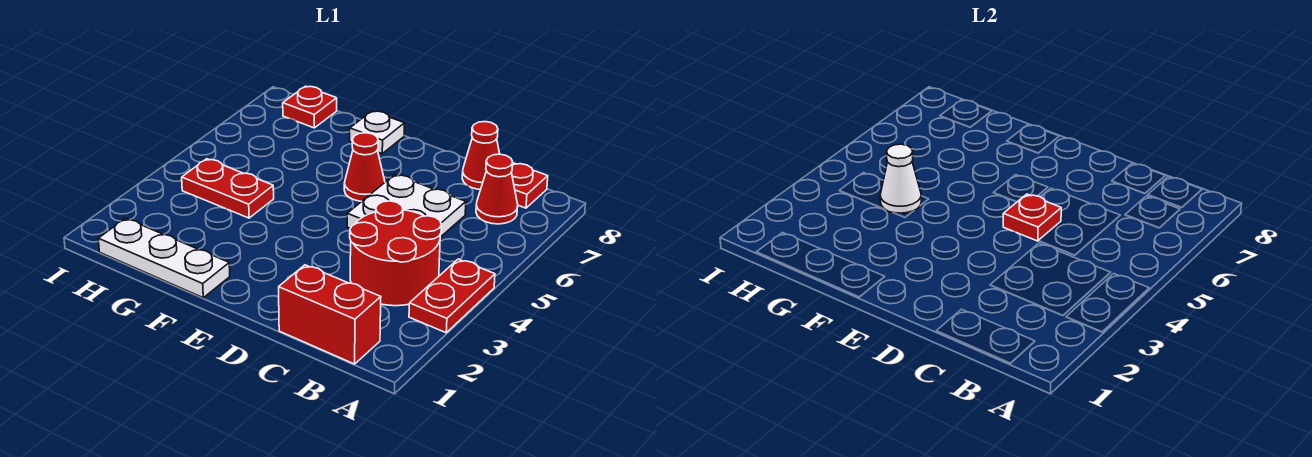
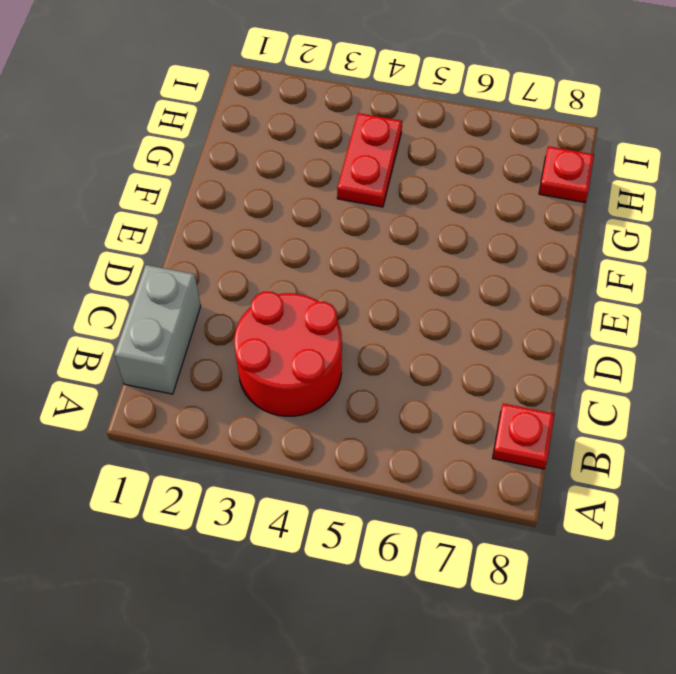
grey brick B1:C1 level 1 -> red brick B1:C1 level 1
none -> red plate A3:A4 level 1
none -> red cone B7 level 1
none -> white plate C5:D6 level 1

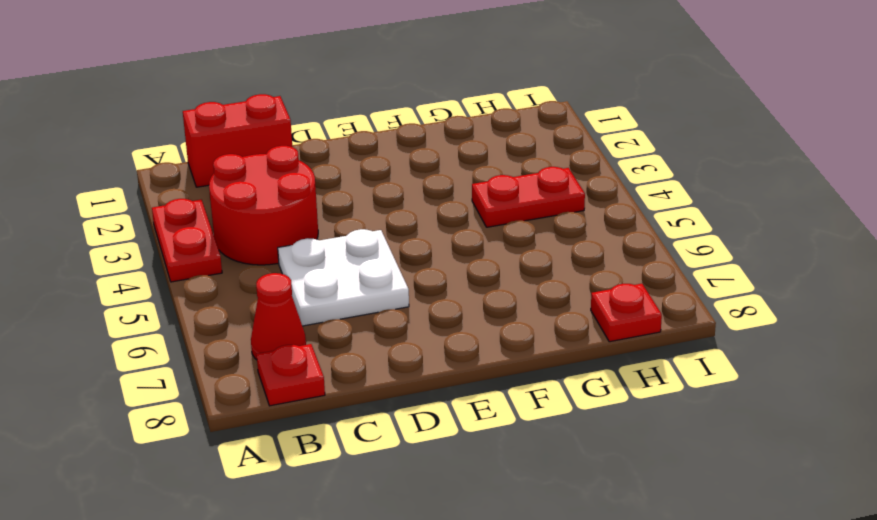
none -> red cone C8 level 1
none -> red cone E6 level 1
none -> white plate F1:H1 level 1

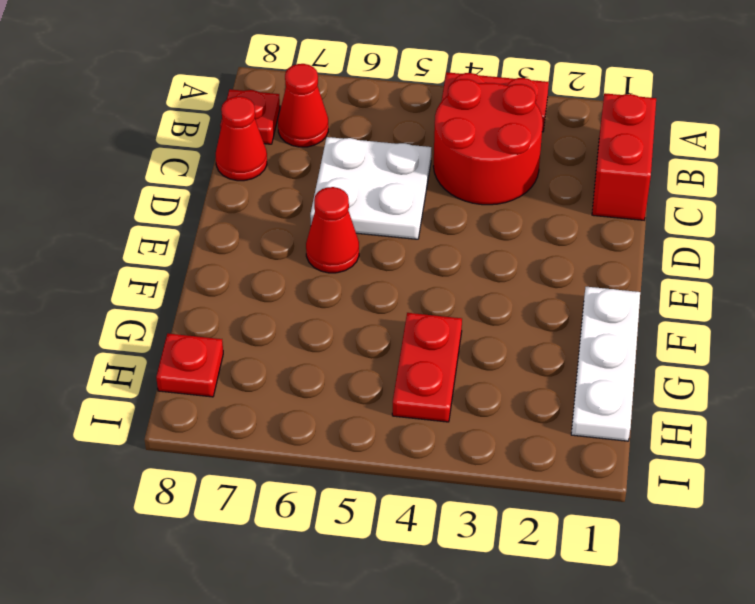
none -> white plate F8 level 1
none -> red plate D5 level 2
none -> white cone G4 level 2

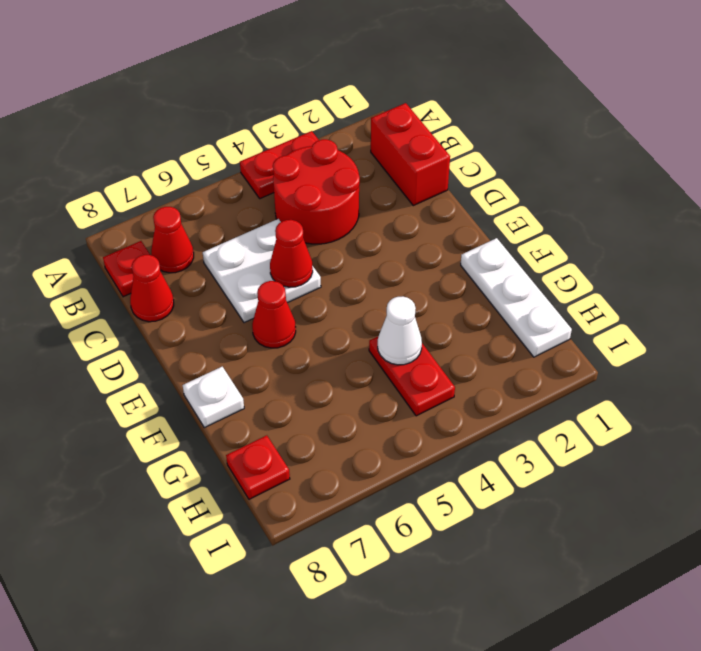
red cone D5 level 2 -> red plate D5 level 2

